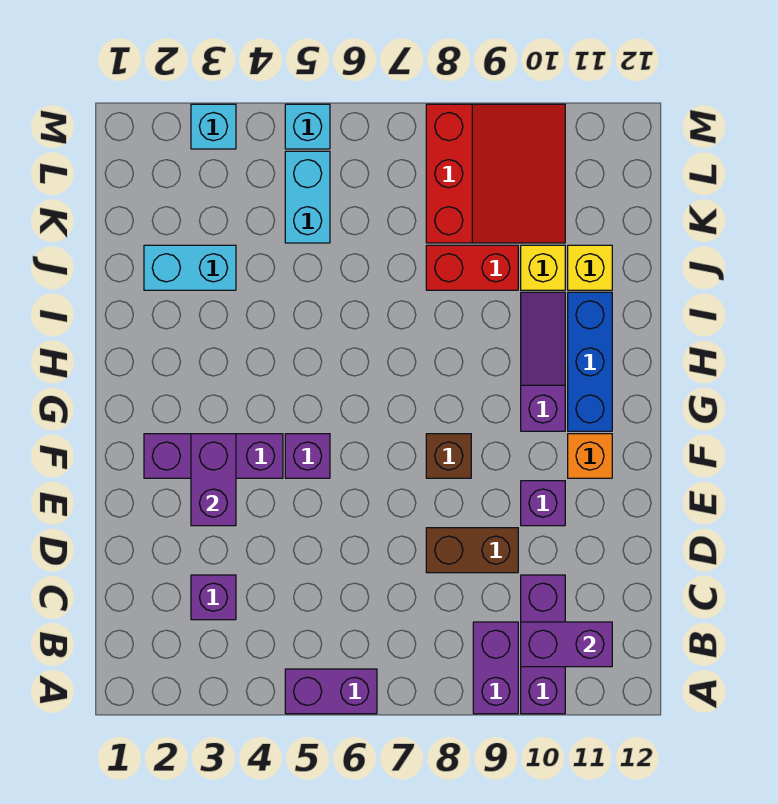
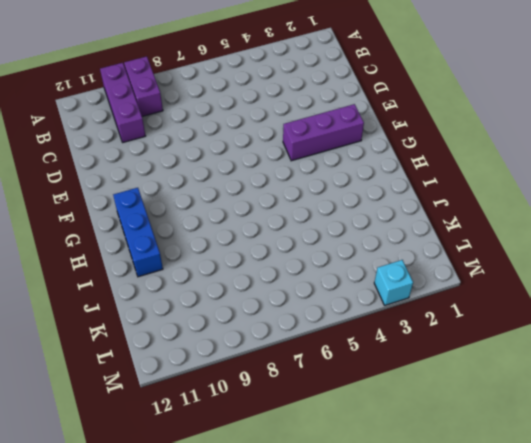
none -> purple brick A5:A6 level 1
none -> purple brick C3 level 1
none -> brown brick D8:D9 level 1

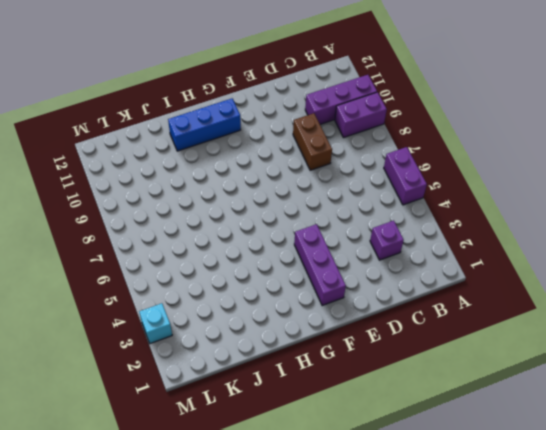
none -> purple brick E10 level 1
none -> purple brick F5 level 1
none -> brown brick F8 level 1

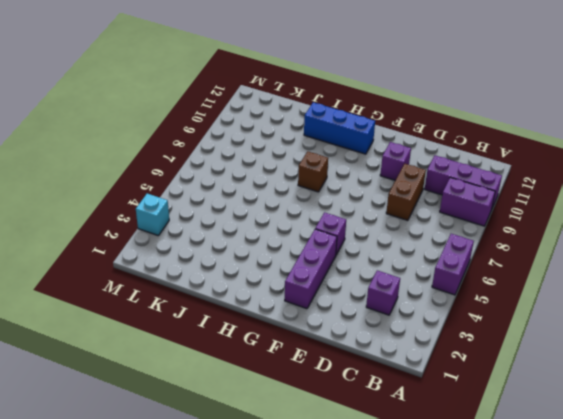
brown brick H8 level 1 -> brown brick F8 level 1
none -> orange brick F11 level 1
none -> purple slope G10:I10 level 1 top G
none -> cyan brick J2:J3 level 1

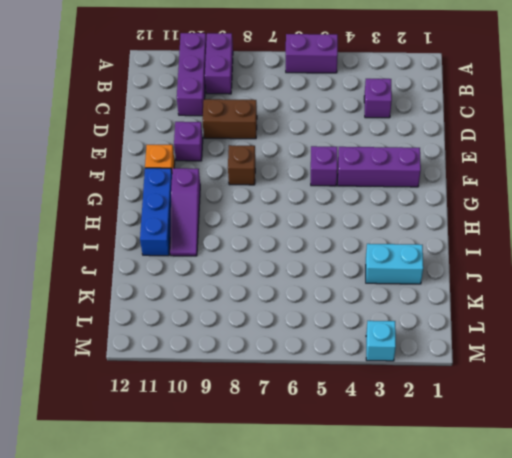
none -> red brick J8:J9 level 1
none -> yellow brick J10 level 1
none -> yellow brick J11 level 1

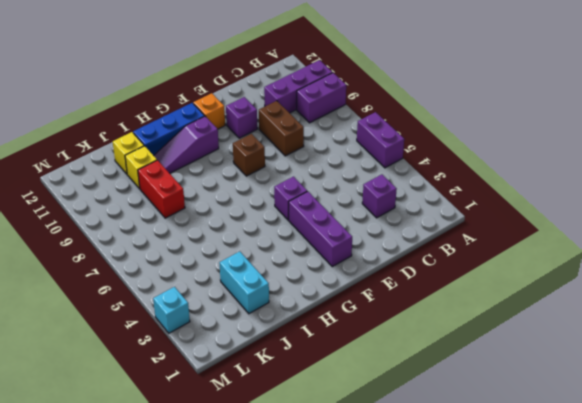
none -> cyan brick K5:L5 level 1
none -> red slope K8:M10 level 1 top 8
none -> cyan brick M5 level 1

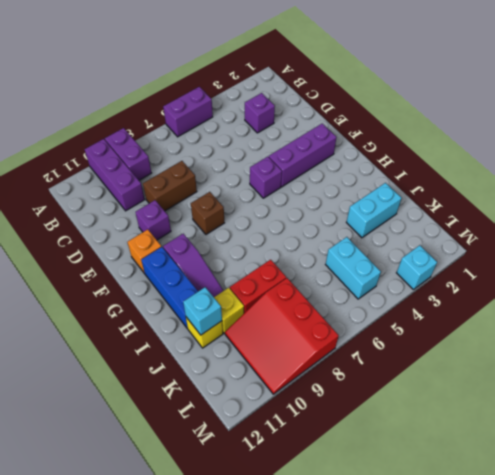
cyan brick J11 level 2 -> cyan brick M5 level 1
none -> purple brick B10:B11 level 2
none -> purple brick E3:F3 level 2

